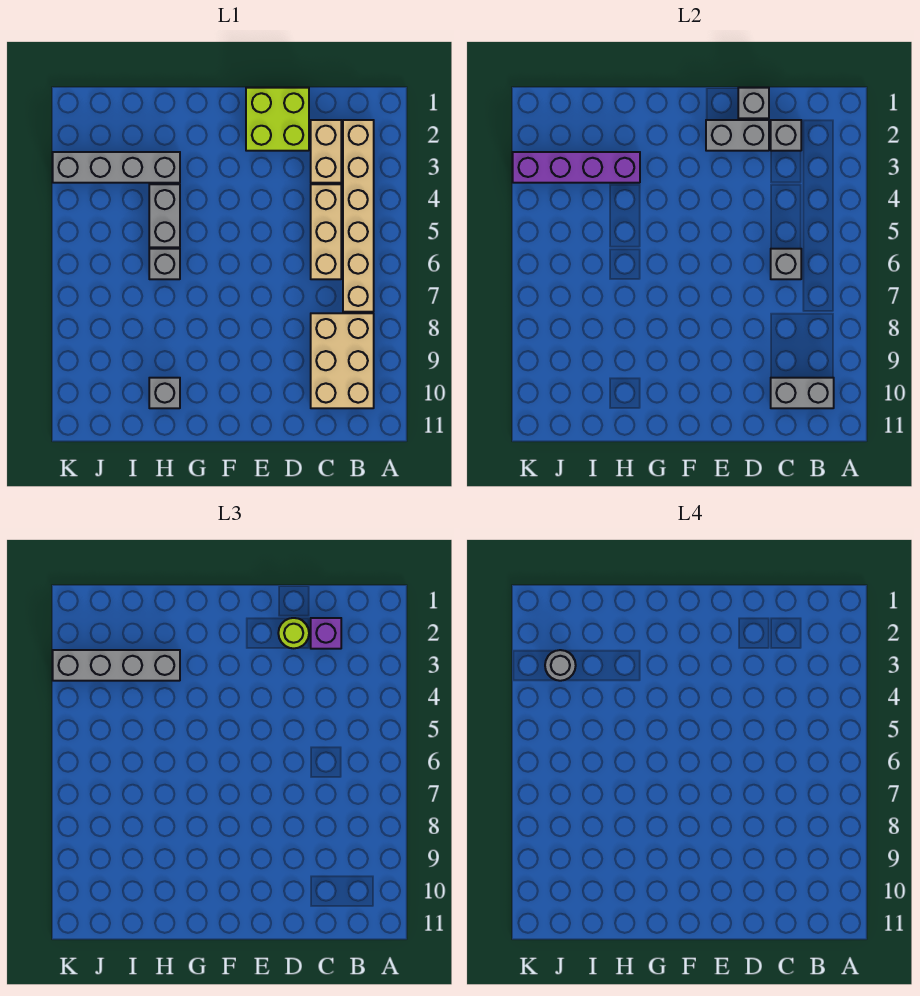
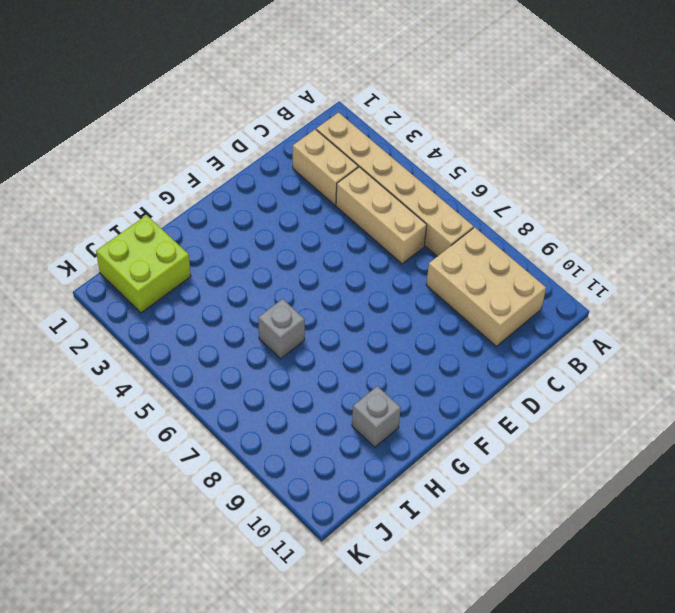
lime brick I1:J2 level 1 -> lime brick D1:E2 level 1
none -> grey brick H3:K3 level 1
none -> grey brick H4:H5 level 1
none -> grey brick B10:C10 level 2

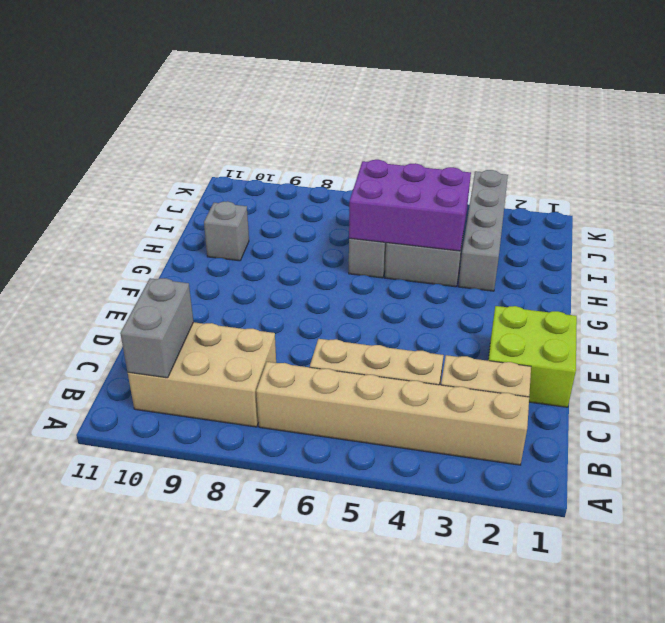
purple brick H4:I6 level 2 -> none
none -> grey brick C2 level 2
none -> grey brick C6 level 2
none -> grey brick D1 level 2

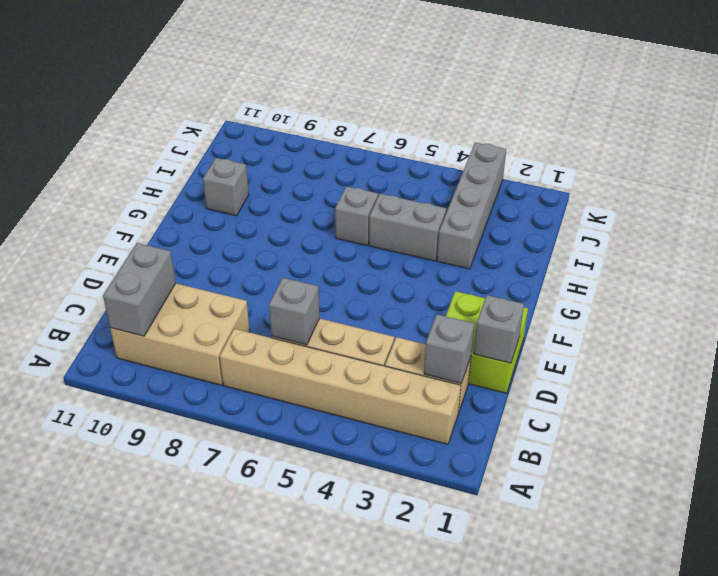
none -> grey brick D2:E2 level 2
none -> purple brick H3:K3 level 2
none -> purple brick C2 level 3

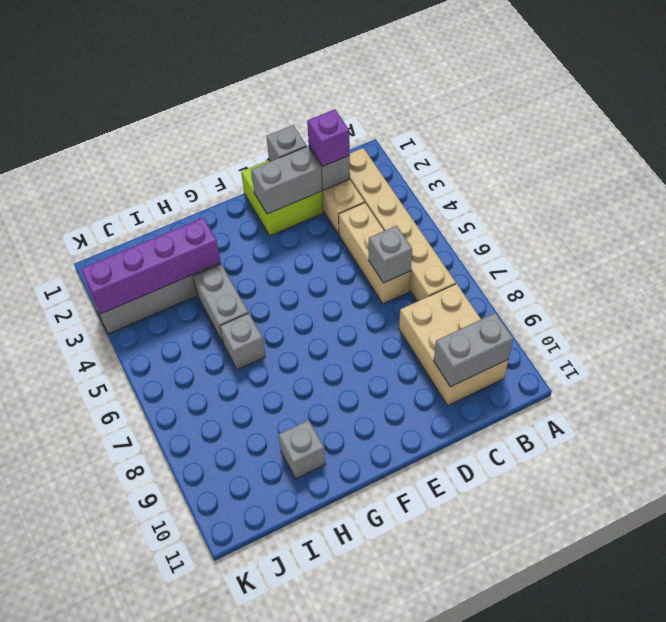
none -> lime round brick D2 level 3
none -> grey brick H3:K3 level 3
none -> grey round brick J3 level 4

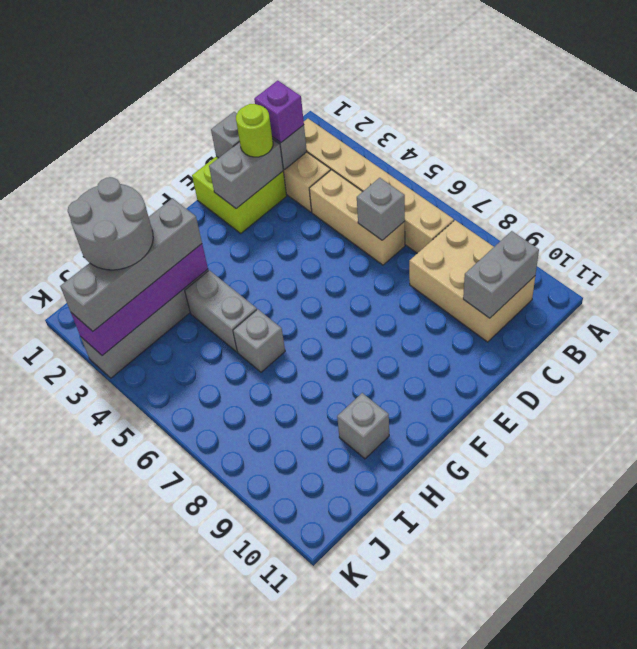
grey round brick I2:J3 level 4 -> grey round brick J3 level 4

